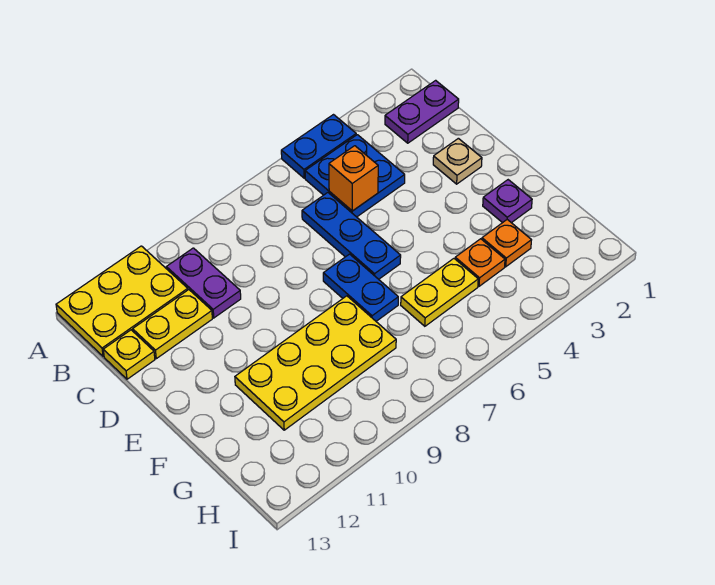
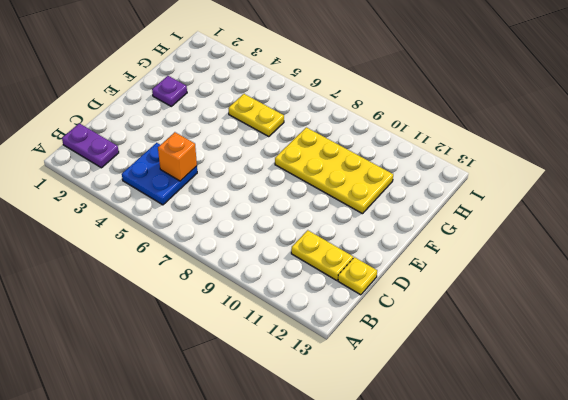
none -> blue plate A4:A5 level 1
none -> yellow plate A11:B13 level 1
none -> purple plate B10:C10 level 1

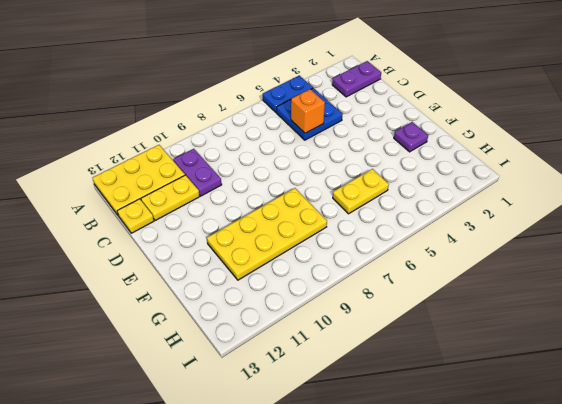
none -> blue plate C6:E6 level 1
none -> tan plate D2 level 1
none -> blue plate E7:F7 level 1

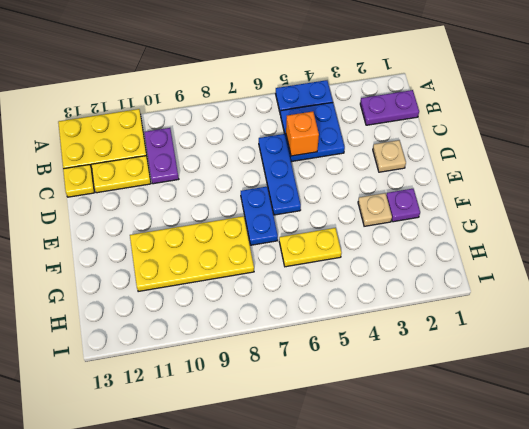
tan plate F3 level 1 -> none
none -> orange plate G3 level 1
none -> orange plate G4 level 1

